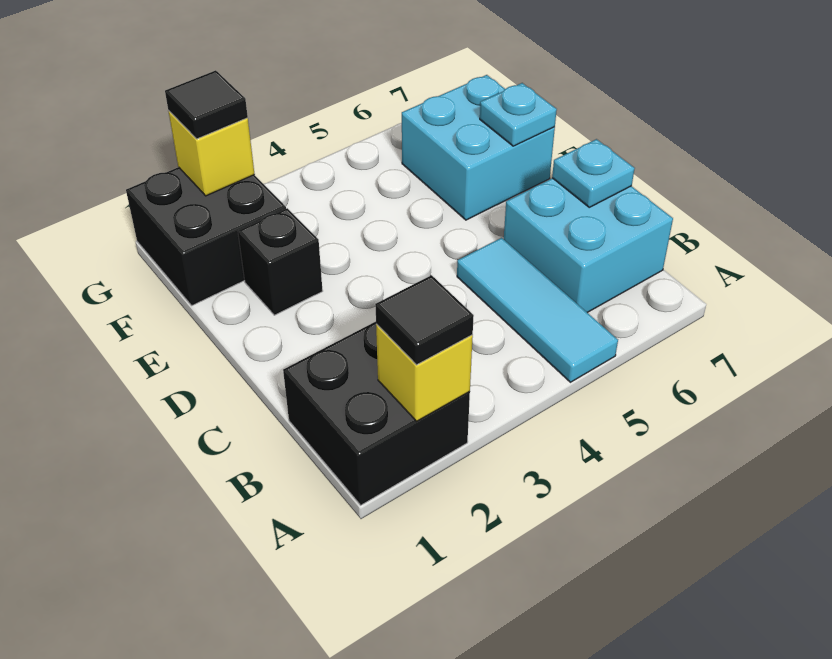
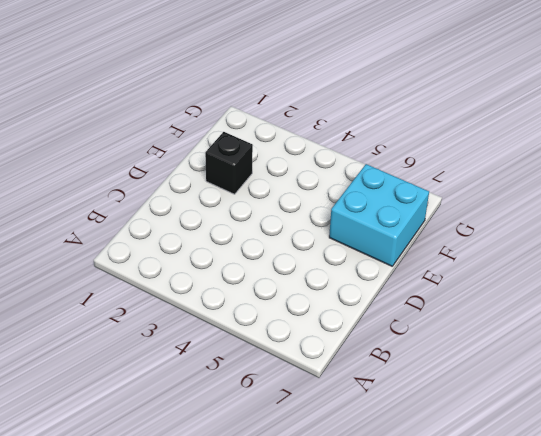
none -> black brick A1:B2 level 1
none -> cyan tile A5:C5 level 1
none -> cyan brick B6:C7 level 1

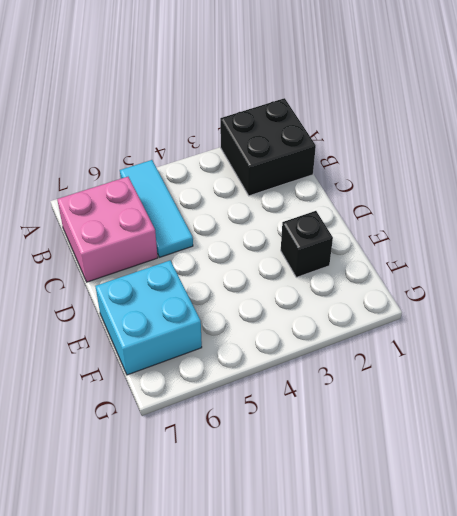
pink brick B6:C7 level 1 -> cyan brick B6:C7 level 1
none -> black brick F1:G2 level 1
none -> yellow brick A2 level 2
none -> cyan plate C7 level 2

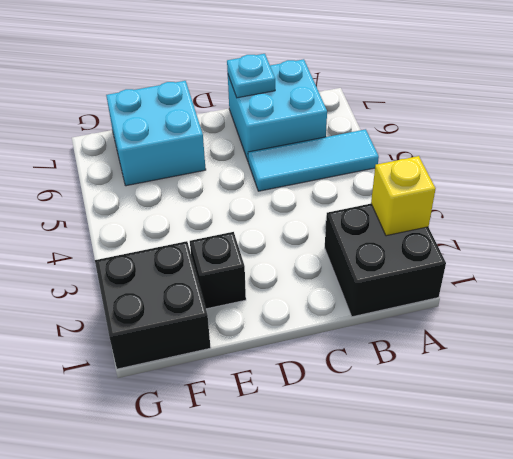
none -> cyan plate E7 level 2
none -> yellow brick G2 level 2
none -> black tile A2 level 3

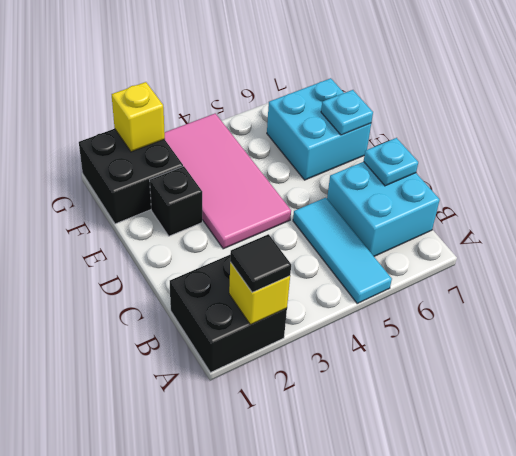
pink tile D3:G4 level 1 -> none
none -> black tile G2 level 3

